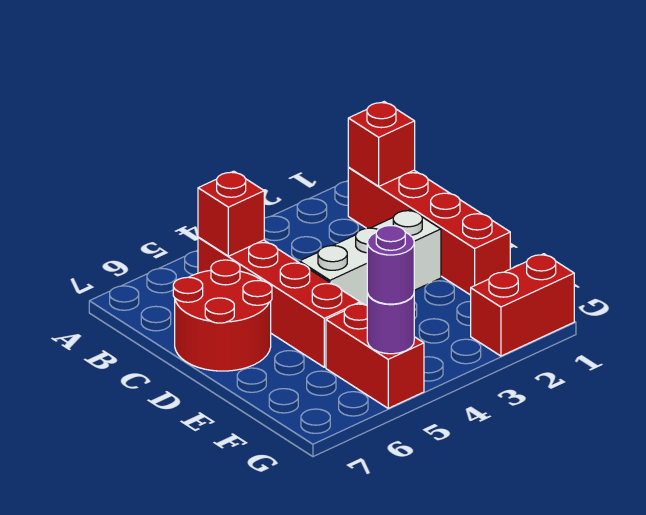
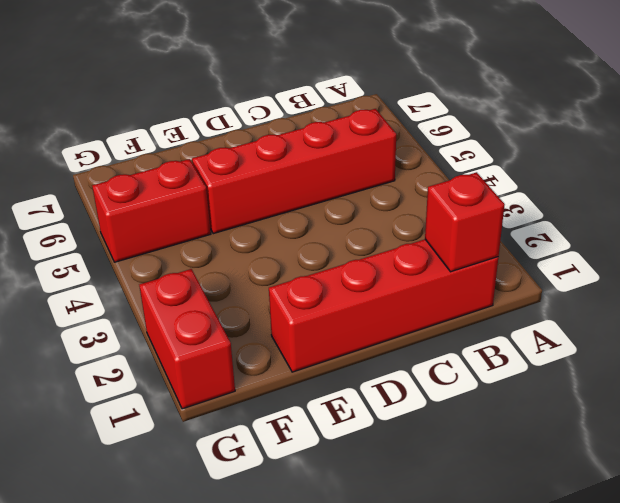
none -> red round brick C6:D7 level 1
none -> white brick D2:D4 level 1

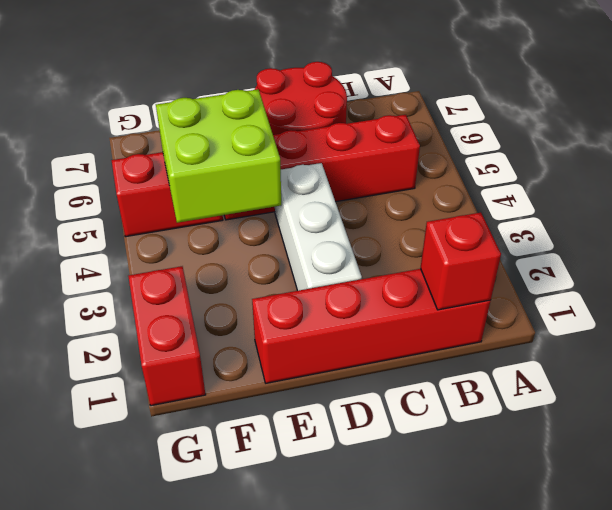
lime brick E4:F5 level 2 -> none
none -> red brick B5 level 2
none -> purple round brick G5 level 2

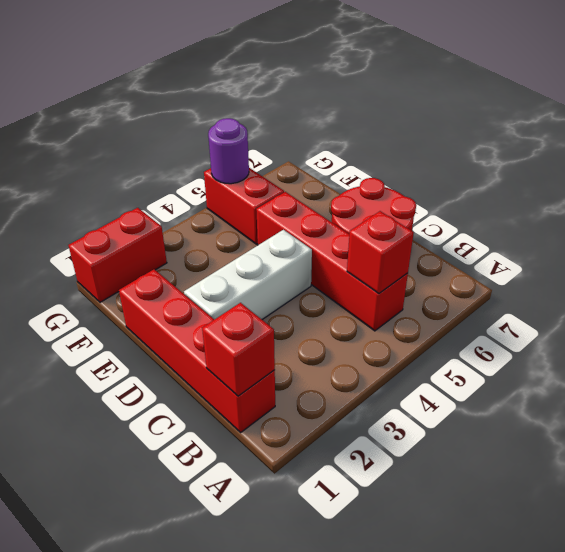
none -> purple round brick G5 level 3

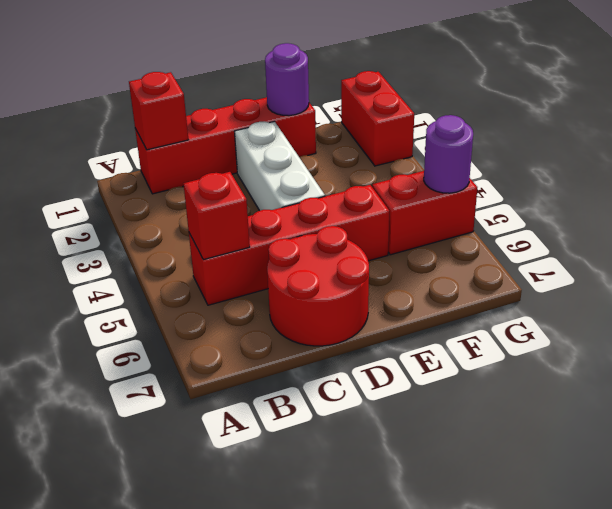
purple round brick E1 level 2 -> purple round brick G5 level 3

